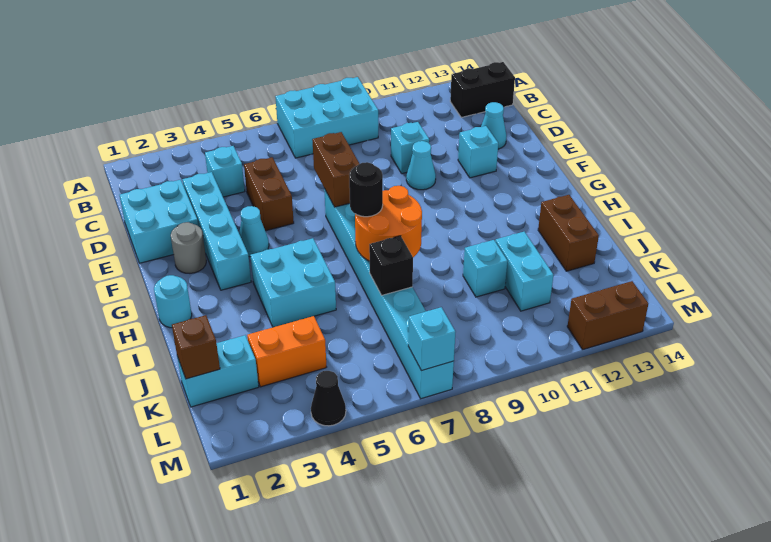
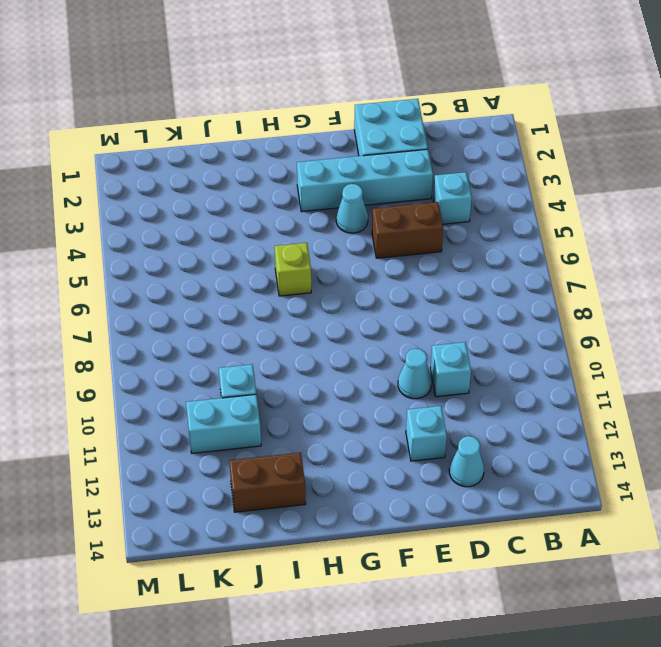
lime brick H6 level 1 -> none
none -> cyan brick A7:B9 level 1
none -> black brick B13:B14 level 1
none -> grey round brick F2 level 1

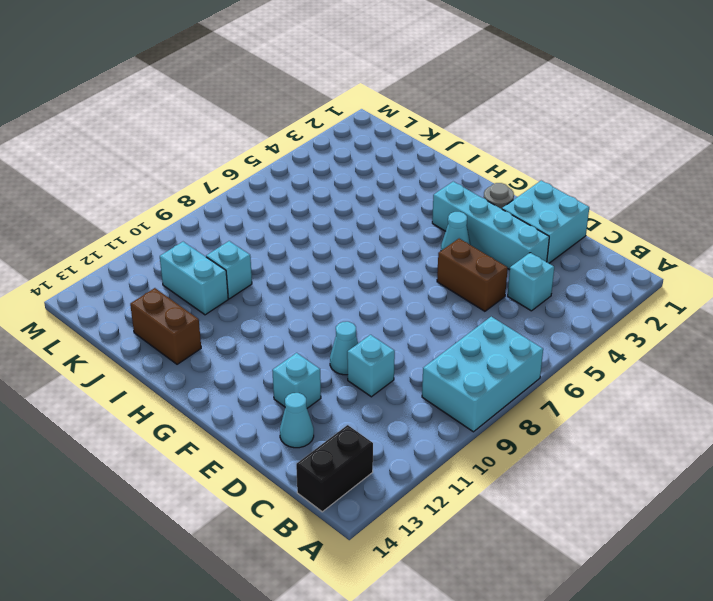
none -> cyan brick F7:M7 level 1
none -> cyan round brick H1 level 1
none -> cyan brick H4:I5 level 1

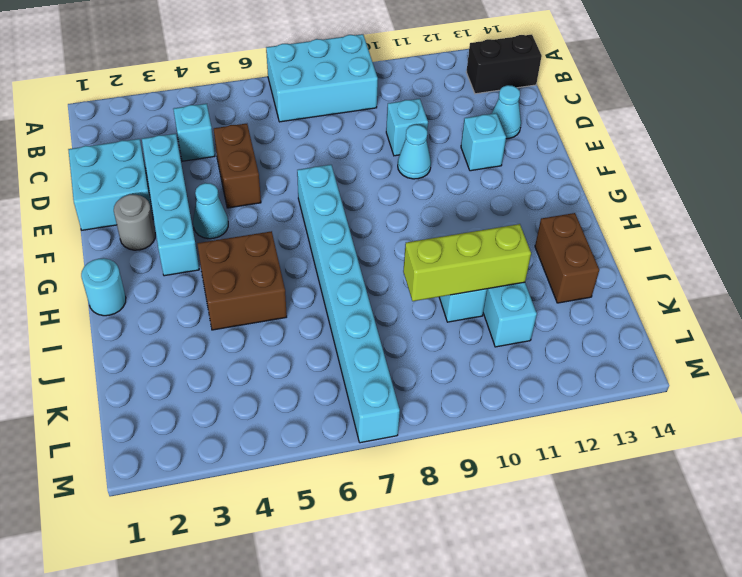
brown brick H4:I5 level 1 -> cyan brick H4:I5 level 1
lime brick J9:J11 level 2 -> none
none -> cyan brick K1:K2 level 1
none -> orange brick K3:K4 level 1
none -> black cone M4 level 1

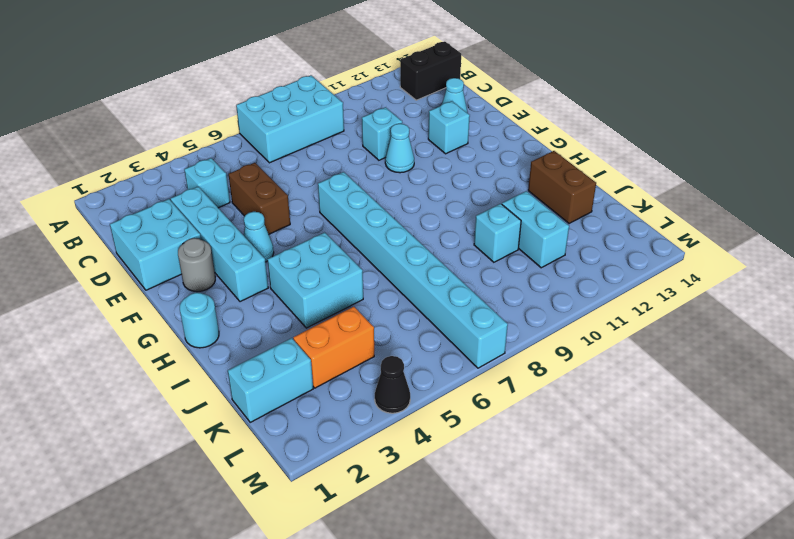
none -> brown brick M12:M13 level 1
none -> brown brick E7:F7 level 2
none -> orange round brick H7:I8 level 2

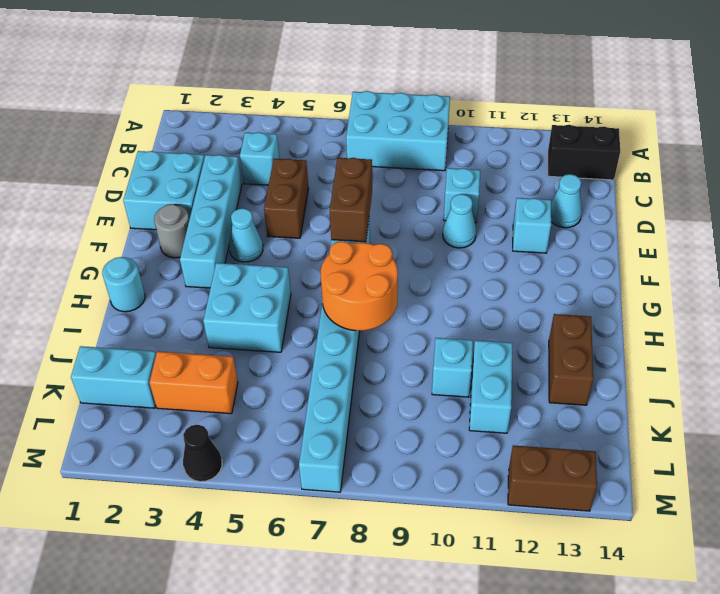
none -> black brick J7 level 2
none -> brown brick K1 level 2
none -> cyan brick M7 level 2

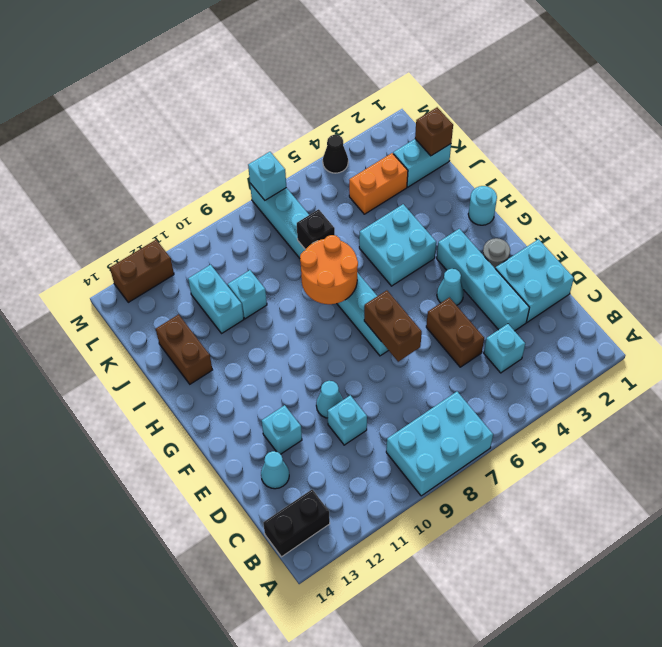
none -> black round brick H7 level 3

